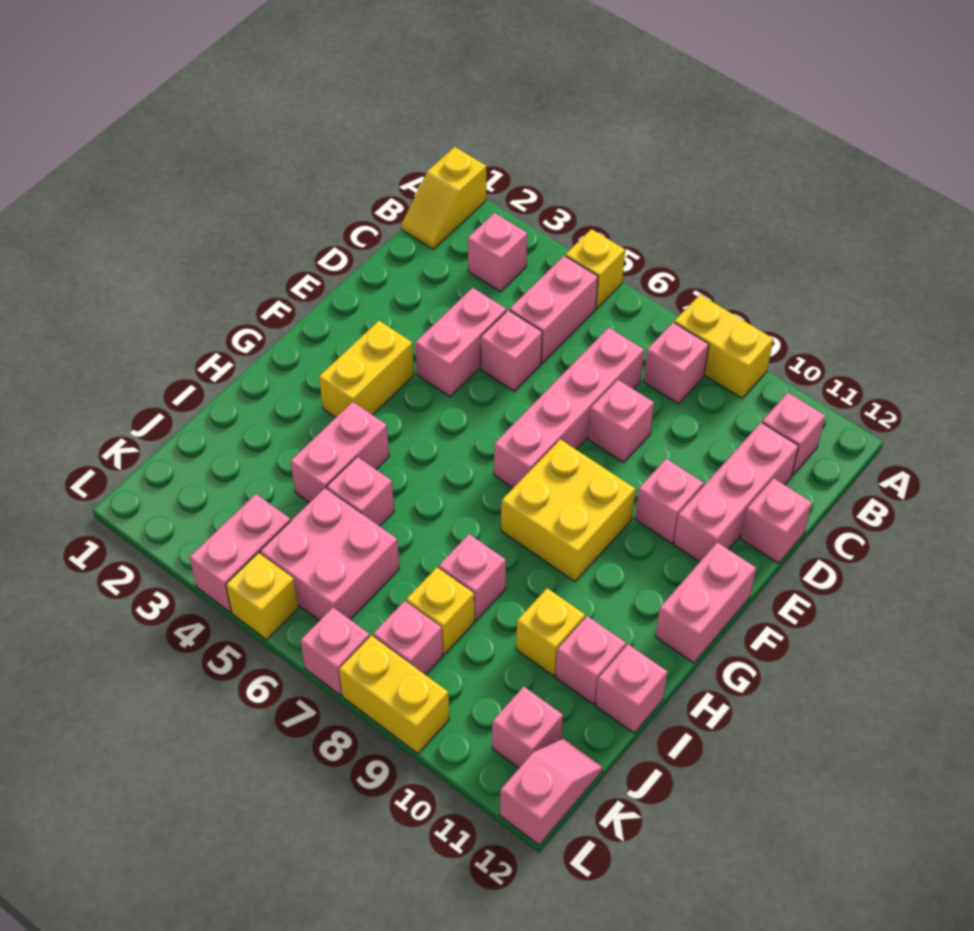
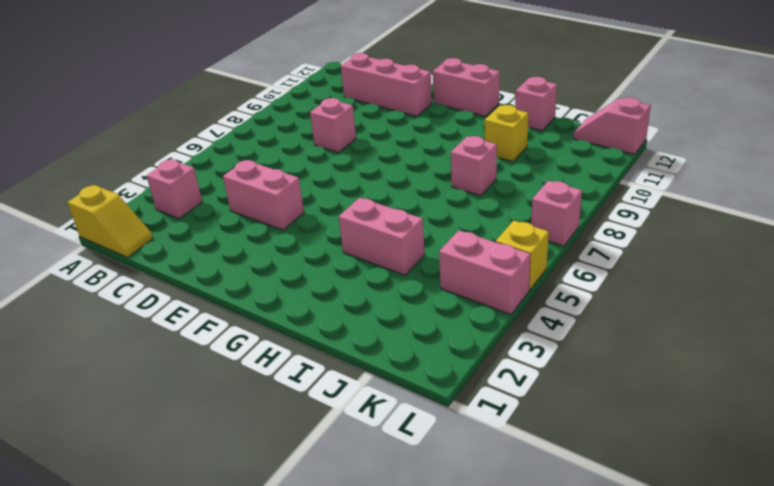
none -> yellow brick A5 level 1
none -> yellow brick A8:A9 level 1
none -> pink brick B5:C5 level 1
none -> pink brick B8 level 1

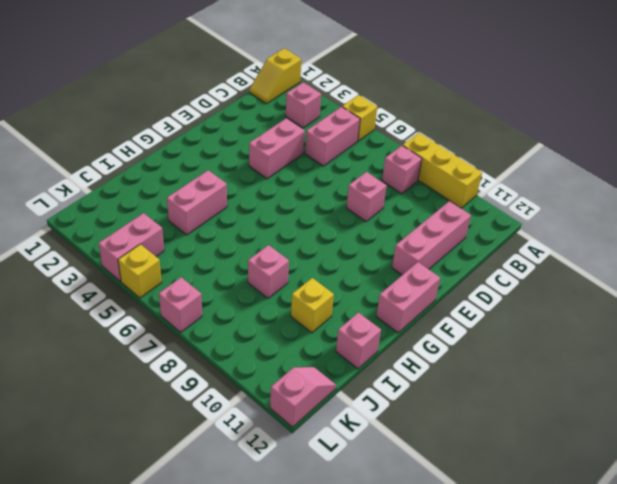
yellow brick A8:A10 level 1 -> yellow brick A8:A9 level 1
none -> pink brick B11 level 1
none -> pink brick C7:F7 level 1
none -> pink brick D5 level 1
none -> pink brick D12 level 1

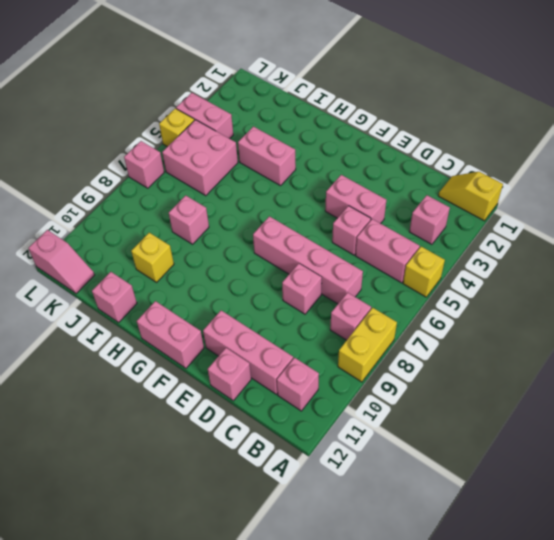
none -> pink brick E10 level 1
none -> yellow brick F3:G3 level 1
none -> yellow brick F8:G9 level 1
none -> pink brick I5 level 1

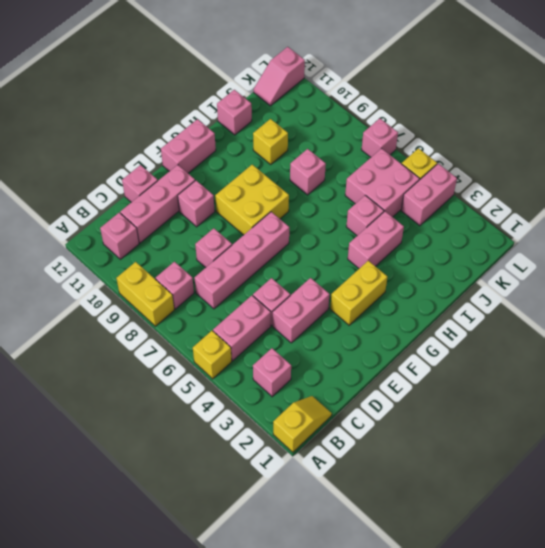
none -> pink brick I11 level 1
none -> yellow brick J8 level 1
none -> pink brick K8 level 1
none -> pink brick K11 level 1

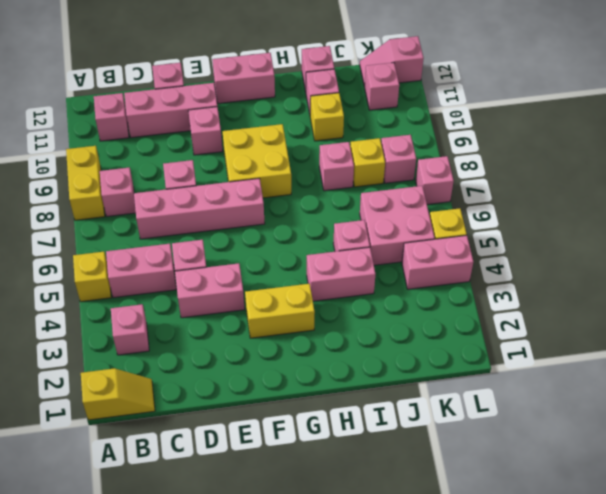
none -> yellow brick L8:L9 level 1

